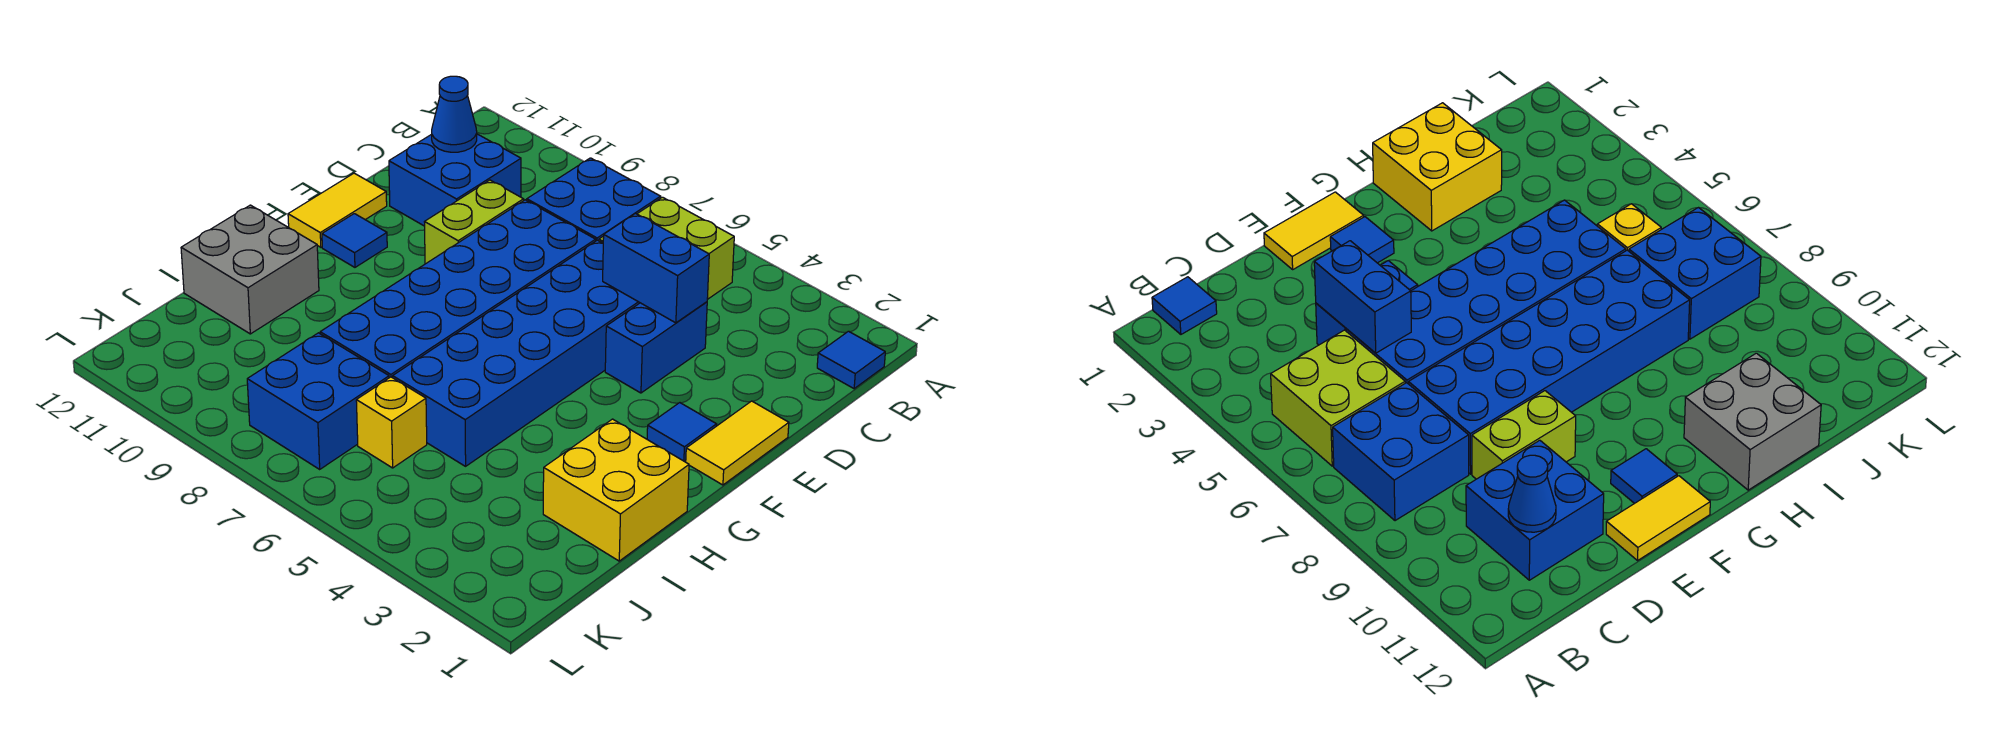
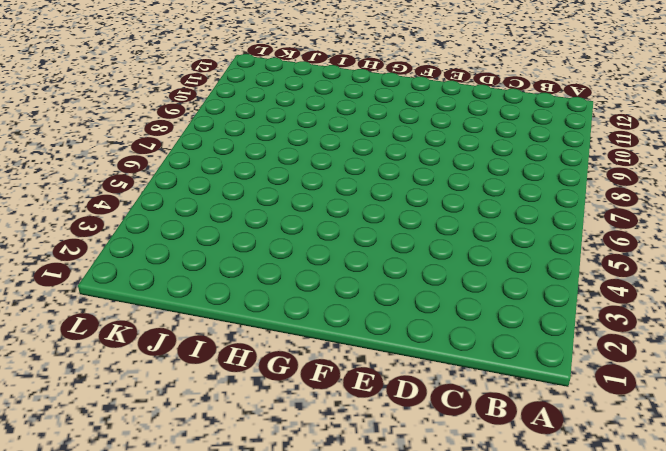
none -> blue tile B1 level 1
none -> lime brick B5:C6 level 1
none -> blue brick B7:C8 level 1

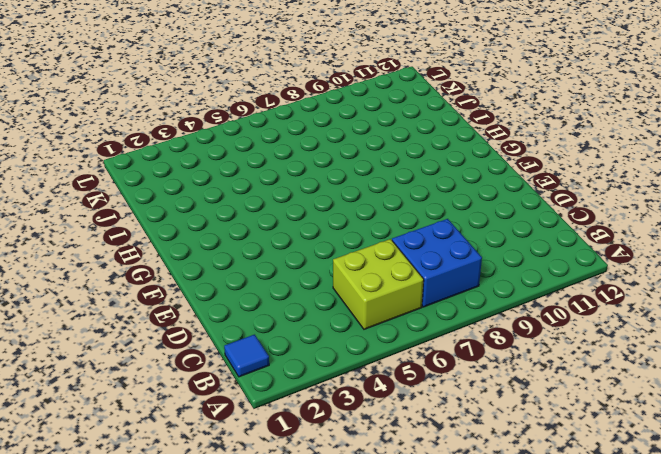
none -> blue brick C10:D11 level 1
none -> blue brick D4:E4 level 1
none -> blue brick D5:I6 level 1

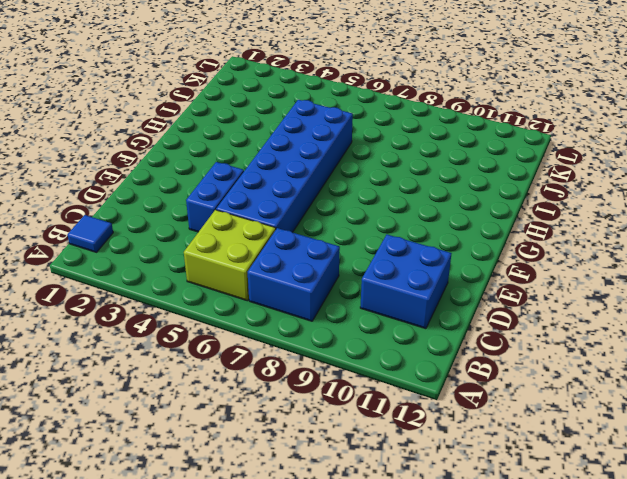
none -> blue brick D7:I8 level 1
none -> lime brick D9:E9 level 1
none -> yellow tile E1:F1 level 1

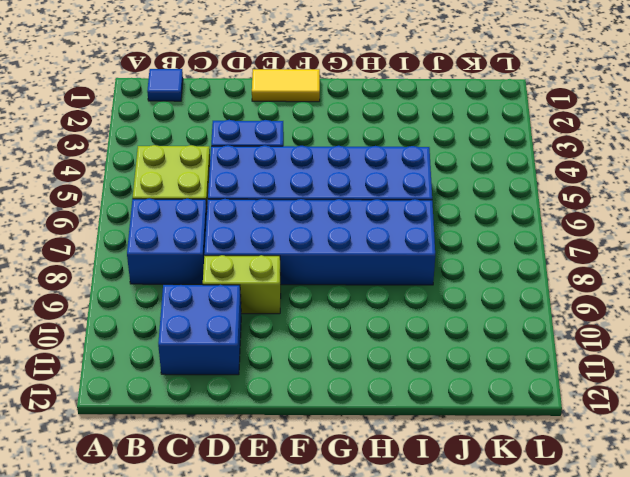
none -> yellow tile E12:F12 level 1
none -> blue tile F2 level 1
none -> blue tile F11 level 1

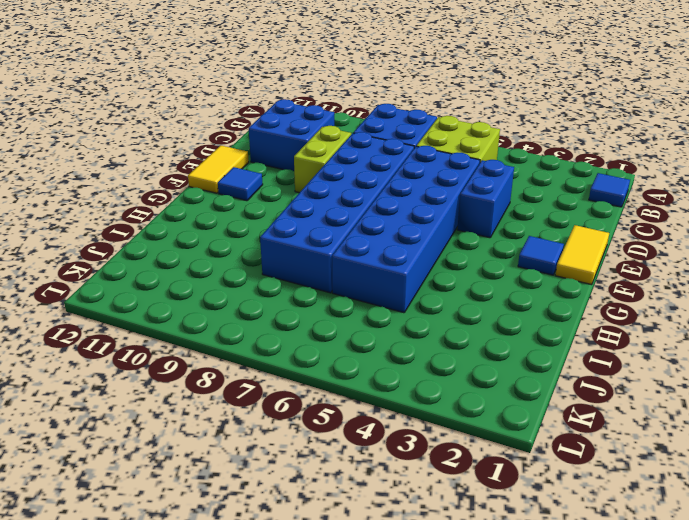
none -> yellow brick H1:I2 level 1
none -> grey brick H11:I12 level 1
none -> yellow brick J6 level 1

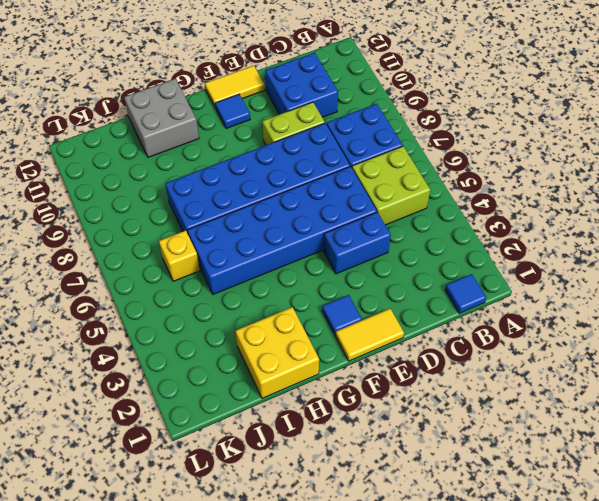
none -> blue brick J7:K8 level 1
none -> blue cone C11 level 2
none -> blue brick D4:D5 level 2

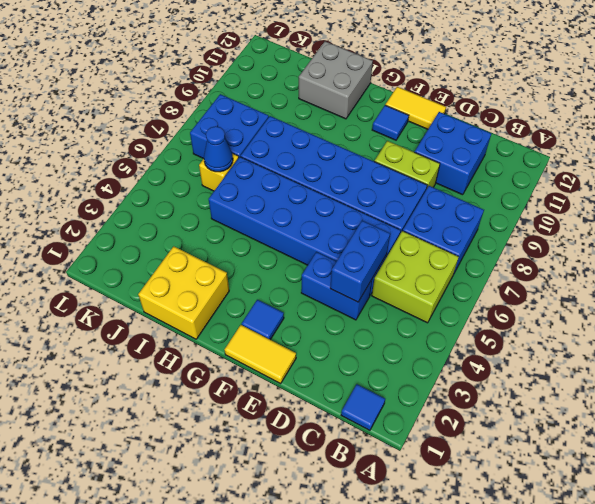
blue cone J6 level 2 -> blue cone C11 level 2

